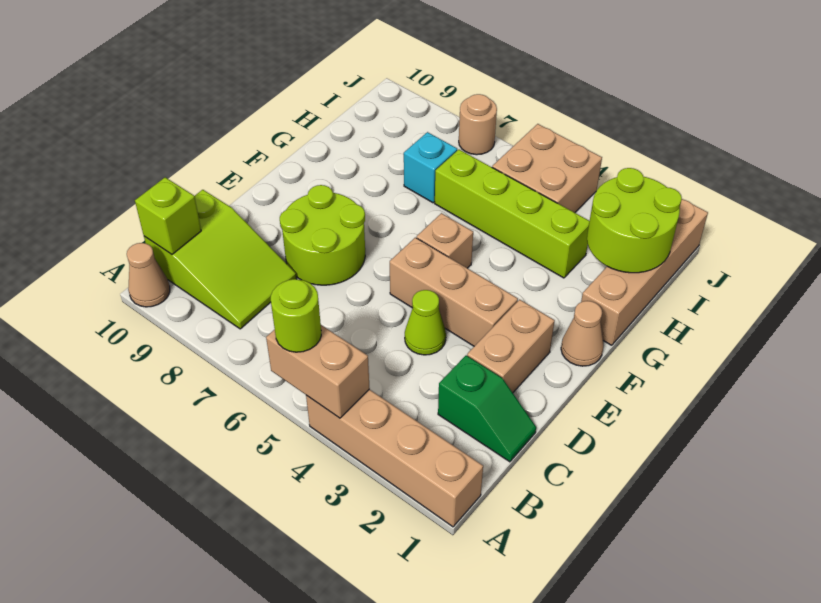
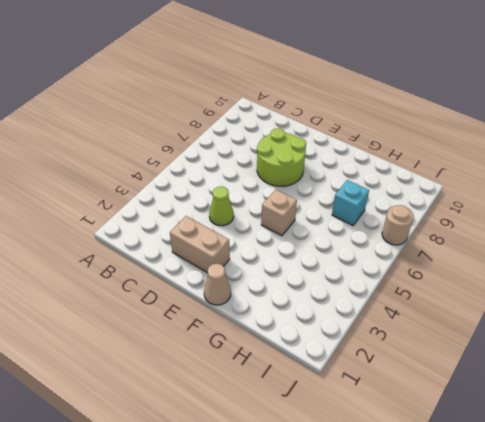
none -> tan brick A1:A4 level 1
none -> tan cone A10 level 1
none -> lime slope B8:C10 level 1 top 10

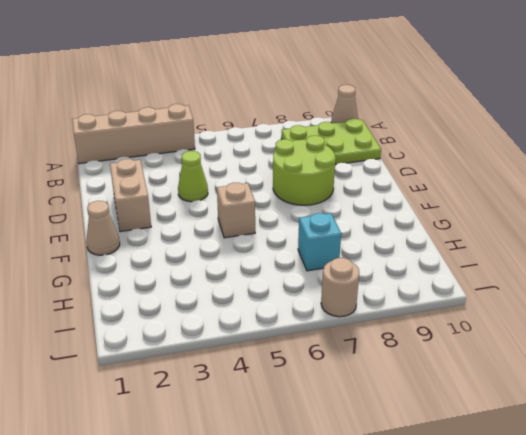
lime plate B8:C10 level 1 -> lime slope B8:C10 level 1 top 10
none -> green slope C1:C2 level 1 top 2
none -> tan brick E3:E5 level 1
none -> tan brick G1:J1 level 1

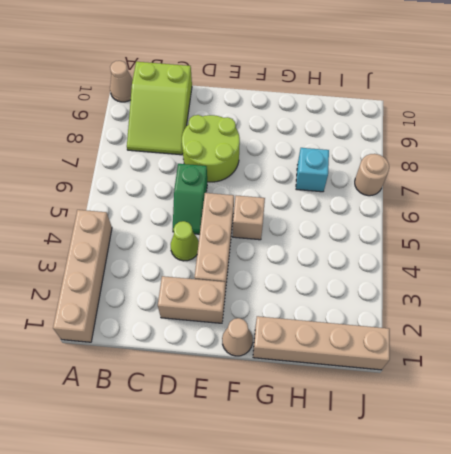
green slope D5:D6 level 1 top 6 -> green slope C1:C2 level 1 top 2
none -> lime brick H3:H6 level 1
none -> tan brick I4:J5 level 1
none -> tan brick A4:A5 level 2

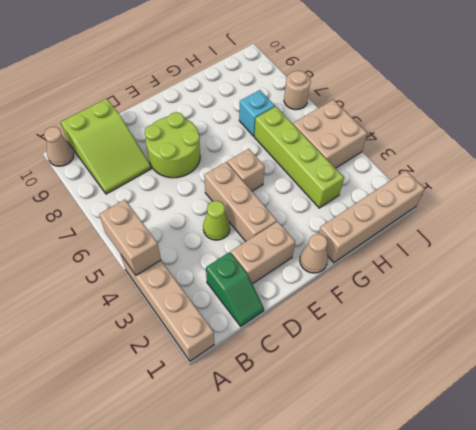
none -> lime brick B10 level 2
none -> lime round brick H1:I2 level 2
none -> lime round brick A5 level 3

